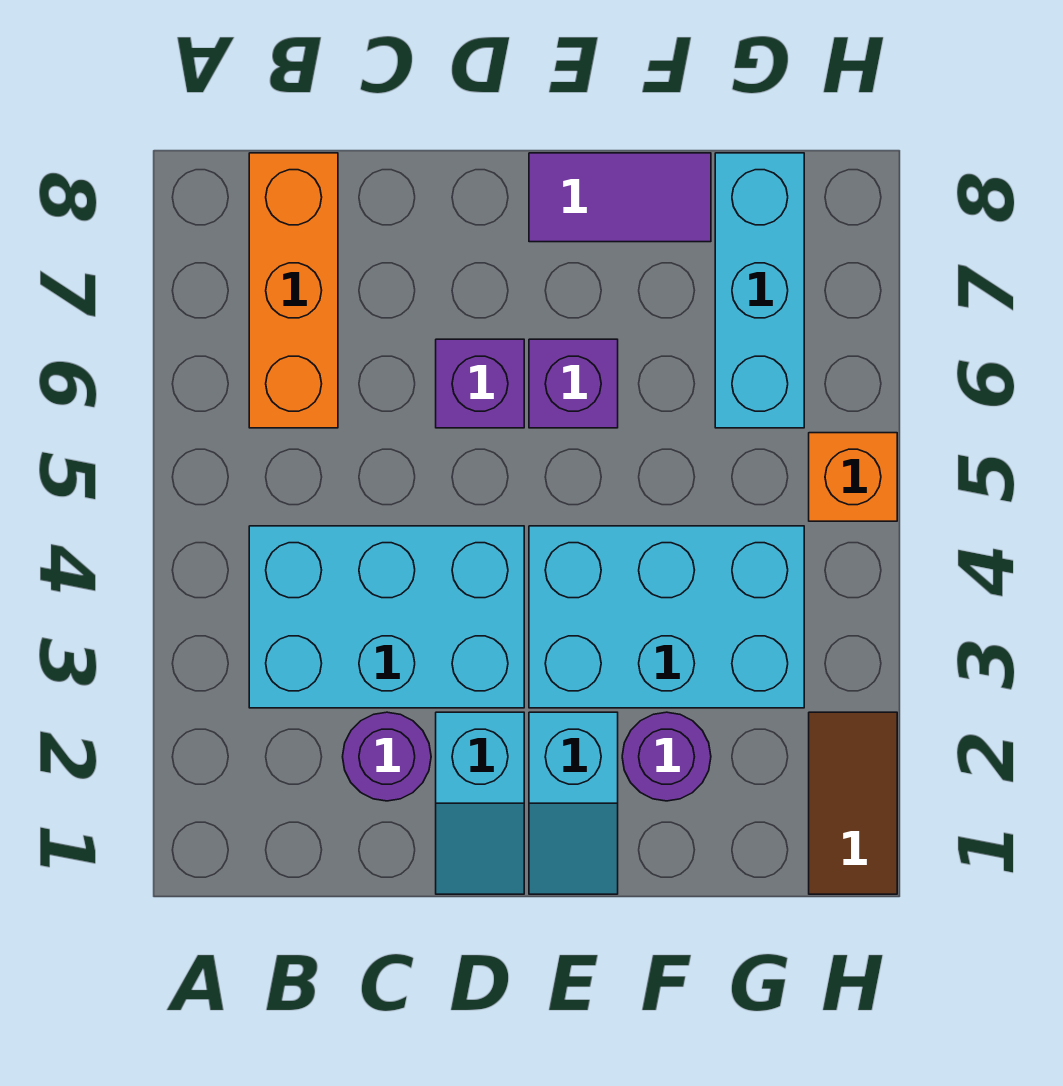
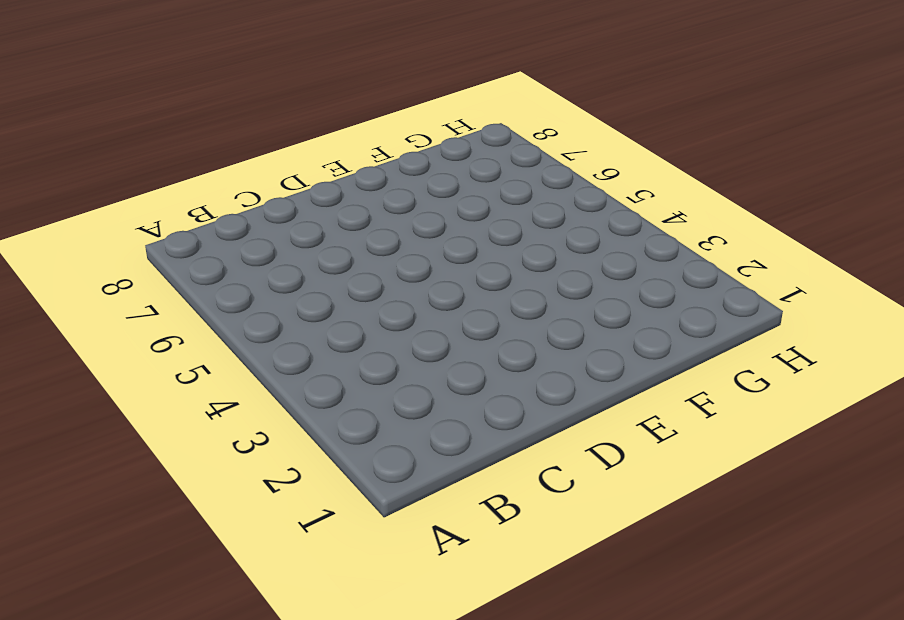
none -> cyan brick B3:D4 level 1
none -> orange brick B6:B8 level 1
none -> purple round brick C2 level 1

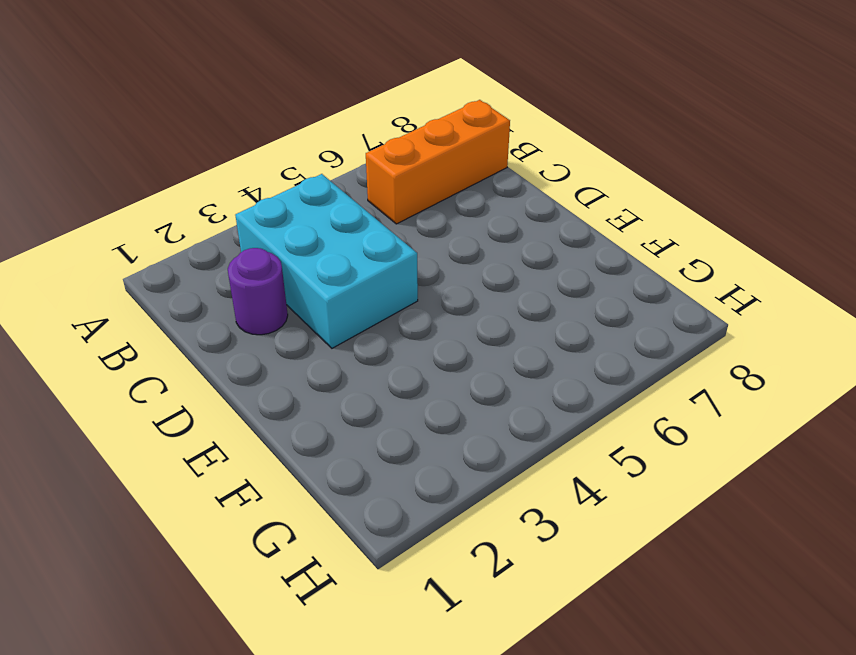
none -> cyan slope D1:D2 level 1 top 2
none -> purple brick D6 level 1
none -> cyan slope E1:E2 level 1 top 2

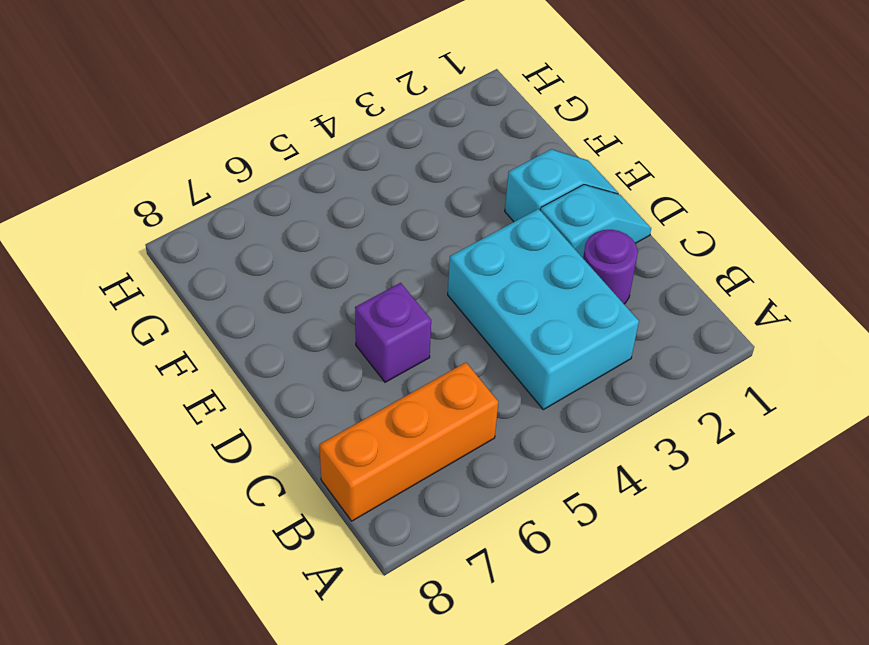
none -> cyan brick E3:G4 level 1
none -> purple brick E6 level 1
none -> purple tile E8:F8 level 1

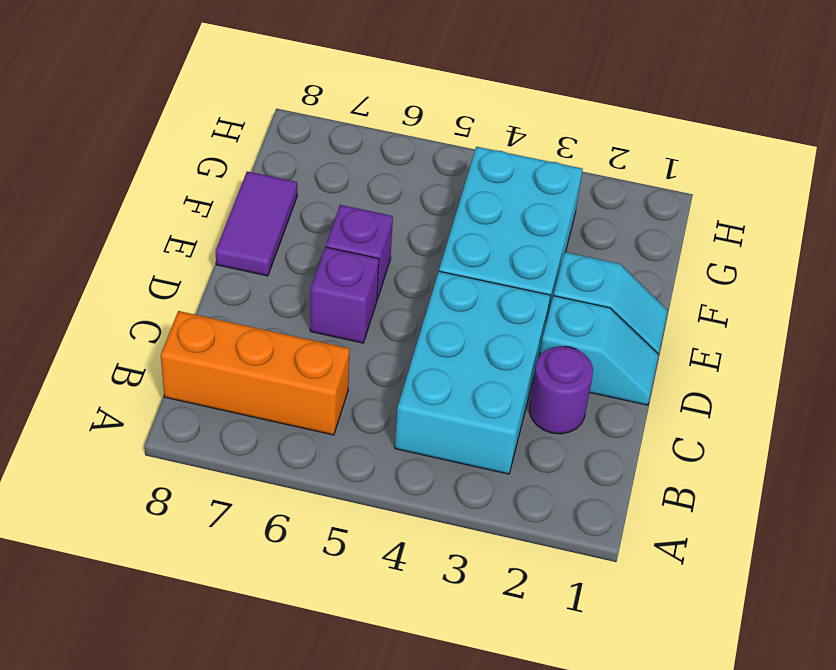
none -> purple round brick F2 level 1
none -> cyan brick G6:G8 level 1
none -> brown tile H1:H2 level 1

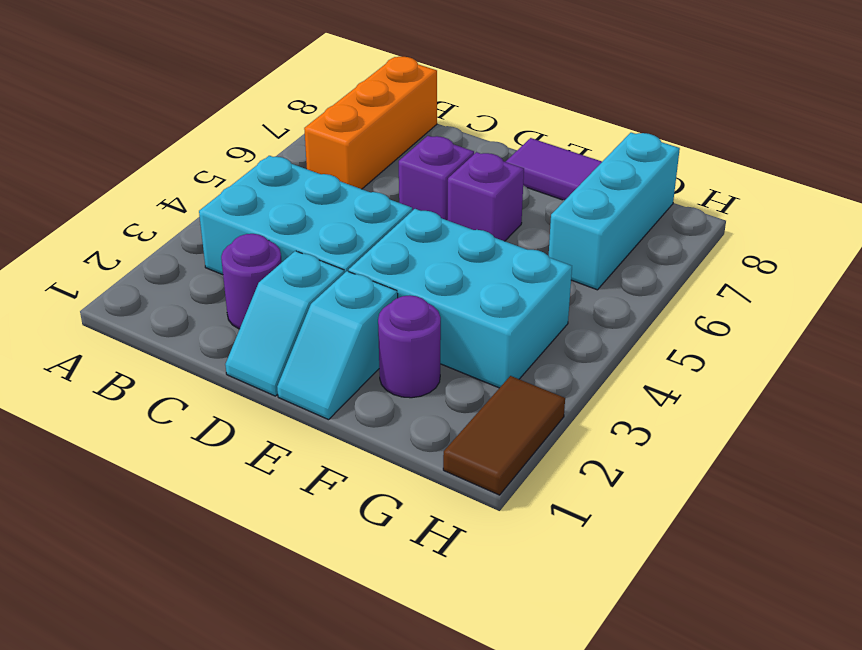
none -> orange brick H5 level 1

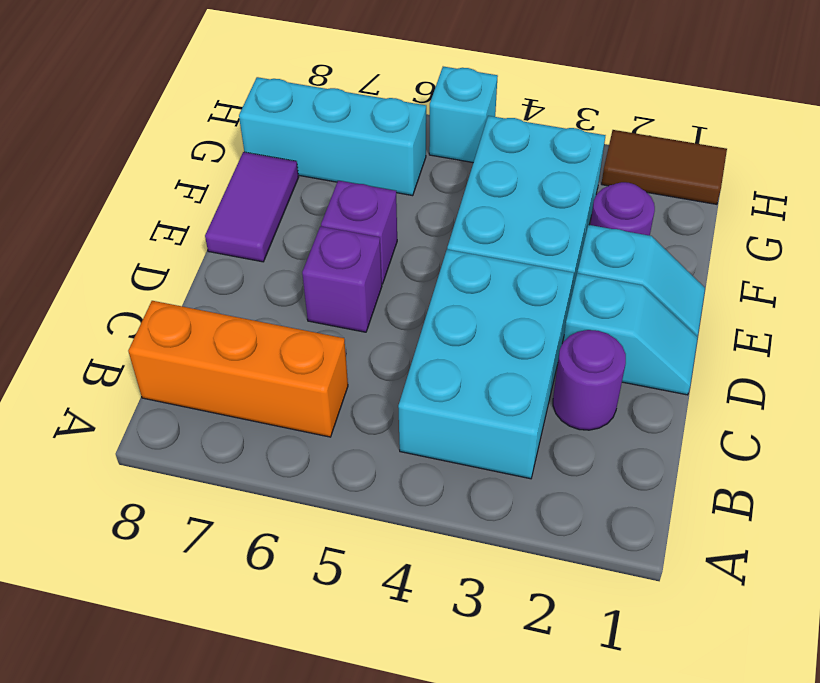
cyan brick H5 level 1 -> orange brick H5 level 1

